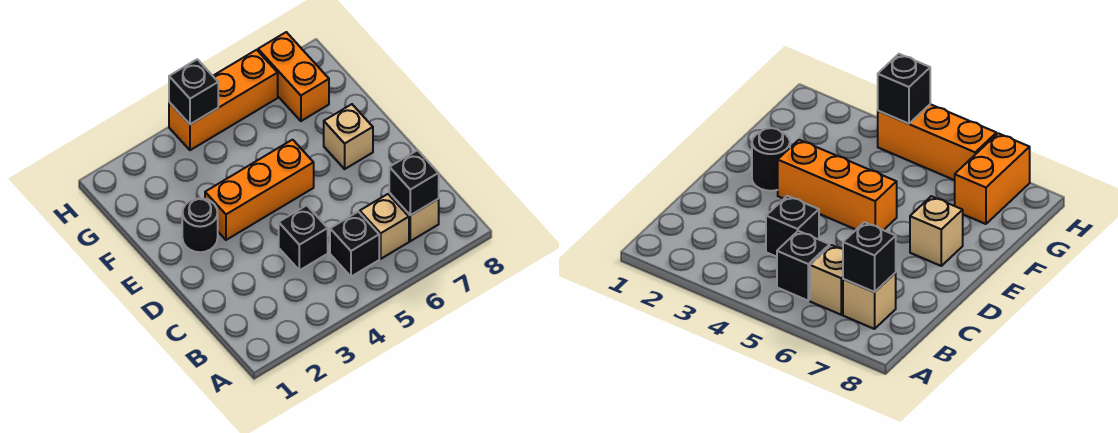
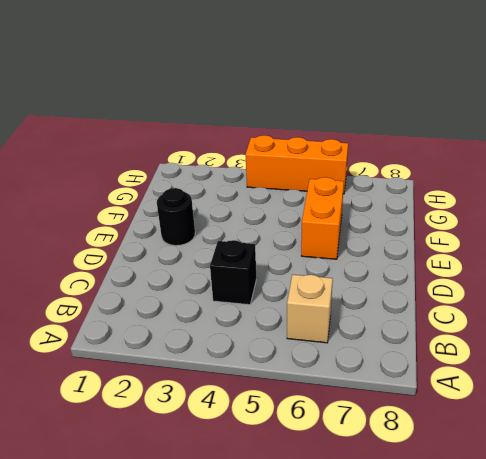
orange brick E6:F6 level 1 -> orange brick G7:H7 level 1
none -> black brick B5 level 1
none -> tan brick B7 level 1

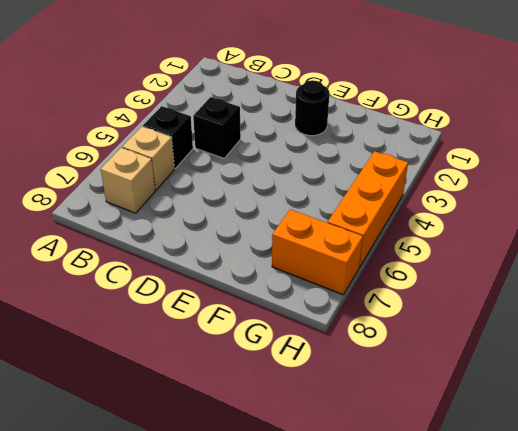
none -> orange brick E3:E5 level 1
none -> tan brick E7 level 1

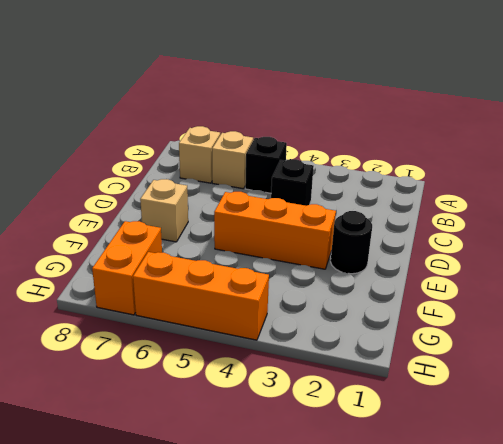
none -> black brick B7 level 2
none -> black brick H4 level 2

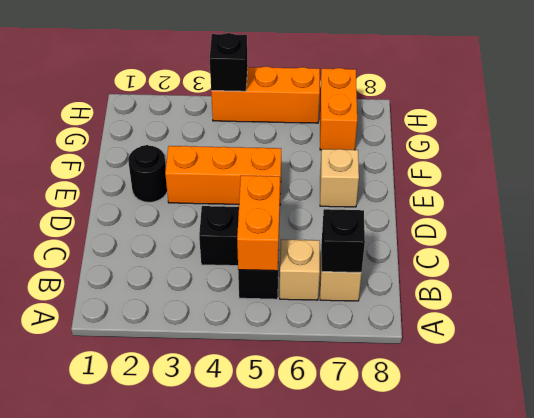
orange brick B5:C5 level 2 -> none

